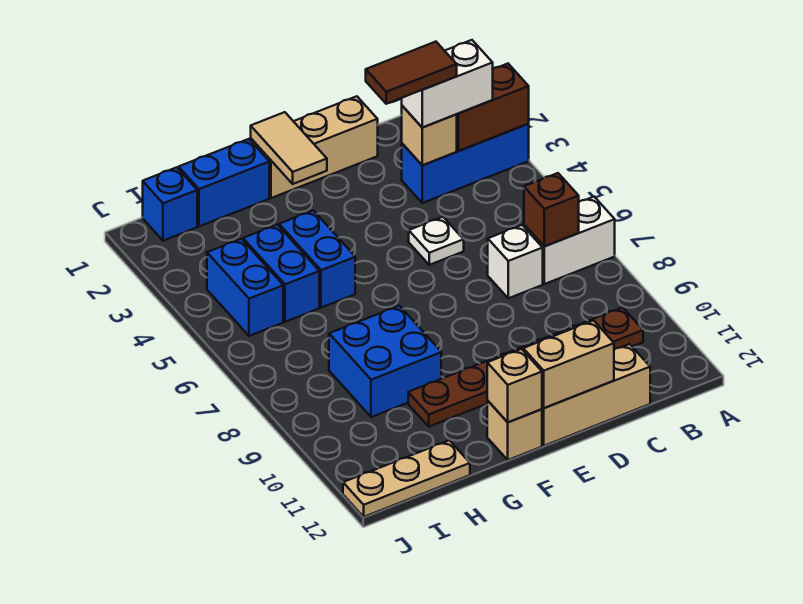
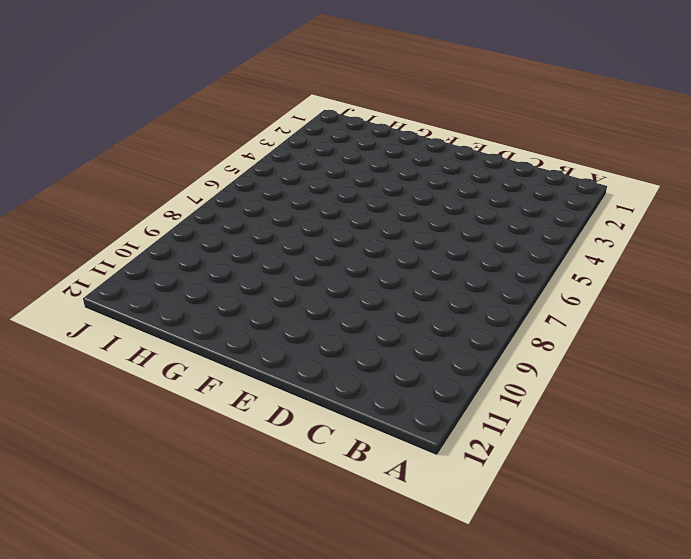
none -> blue brick A3:C3 level 1
none -> white brick A7:B7 level 1
none -> brown plate B10:G10 level 1

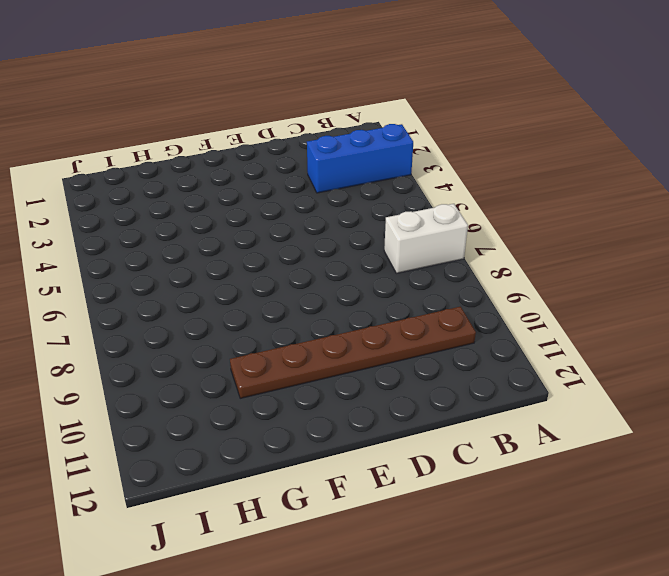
none -> white brick C7 level 1
none -> tan brick C12:E12 level 1
none -> tan brick D1:F1 level 1

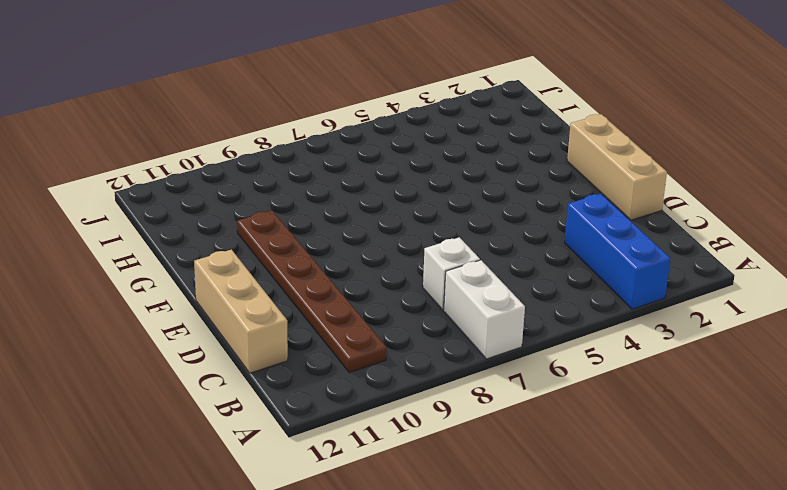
none -> white plate D5 level 1
none -> tan brick F12 level 1
none -> blue brick G1:H1 level 1

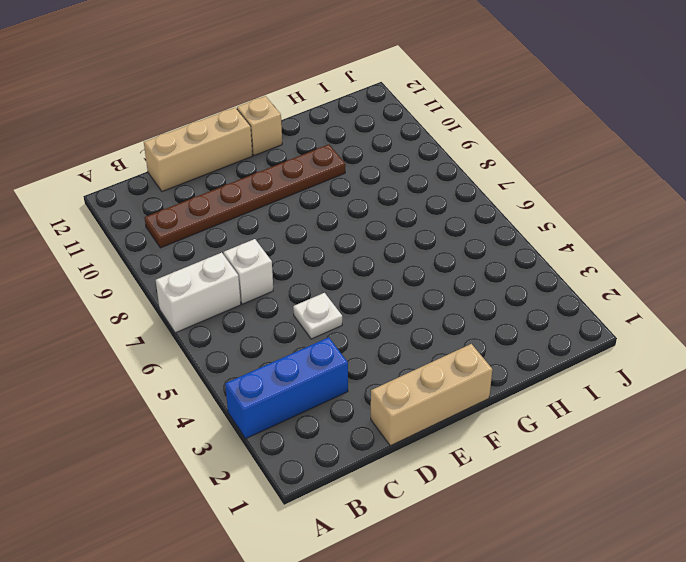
none -> blue brick G1:H1 level 1
none -> blue brick G4:G5 level 1
none -> blue brick G8:H9 level 1

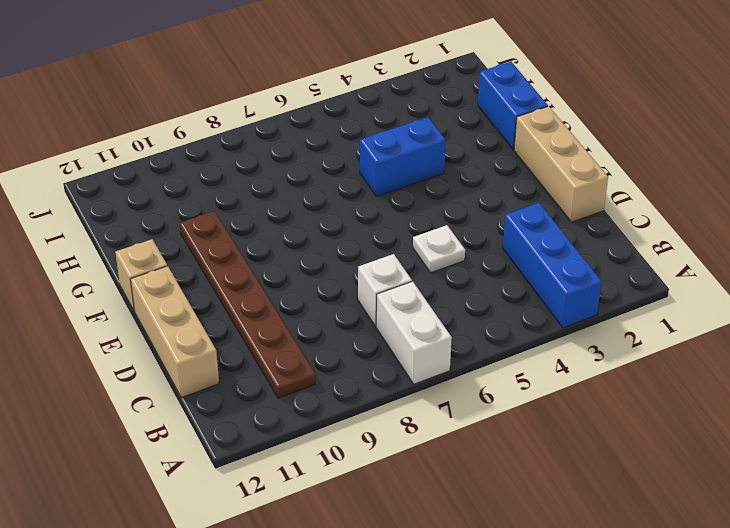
none -> blue brick G8:H9 level 1
none -> blue brick H4:H5 level 1
none -> tan plate H12:J12 level 1

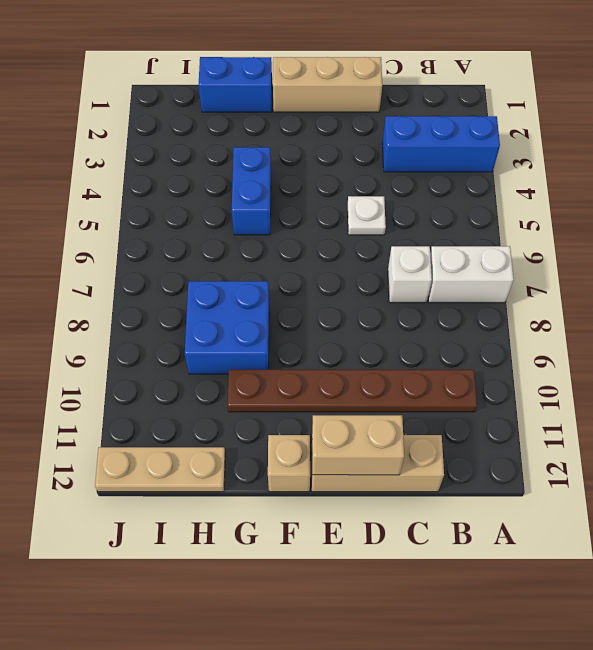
none -> blue brick H4:H5 level 1
none -> blue brick I1 level 1
none -> blue brick I4:I5 level 1

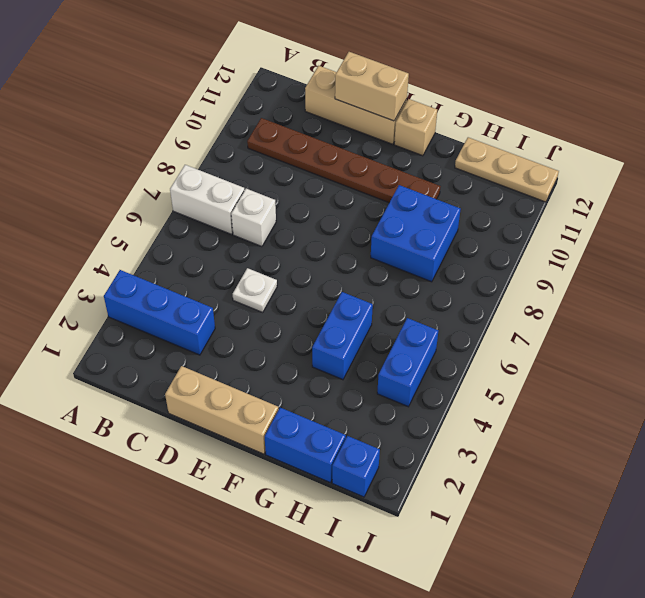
none -> blue brick H4:H5 level 1
none -> brown brick A3:B3 level 2
none -> brown brick B7 level 2

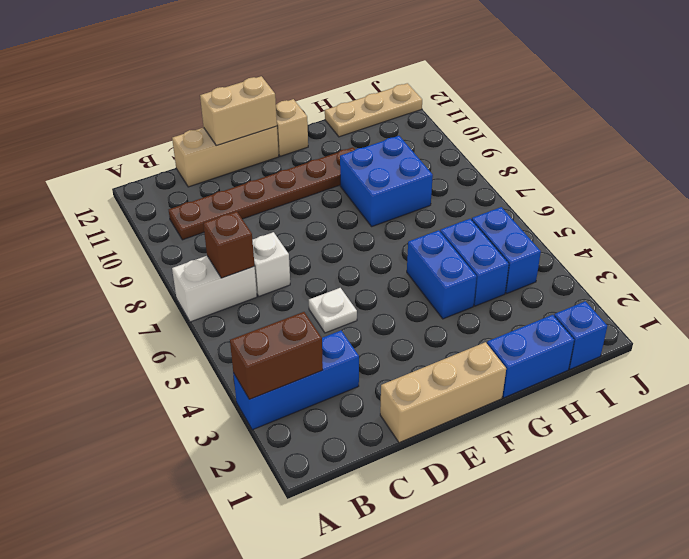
none -> tan brick C3 level 2
none -> tan tile F1:F2 level 2
none -> tan brick F12 level 2

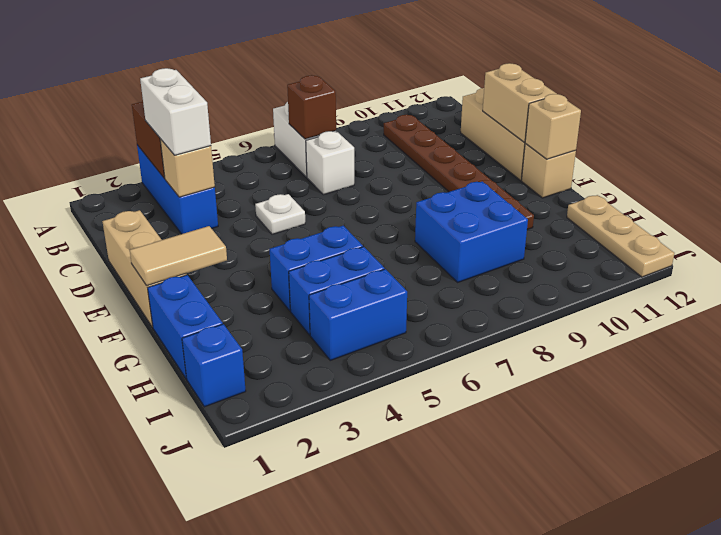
none -> brown tile C3:D3 level 4

